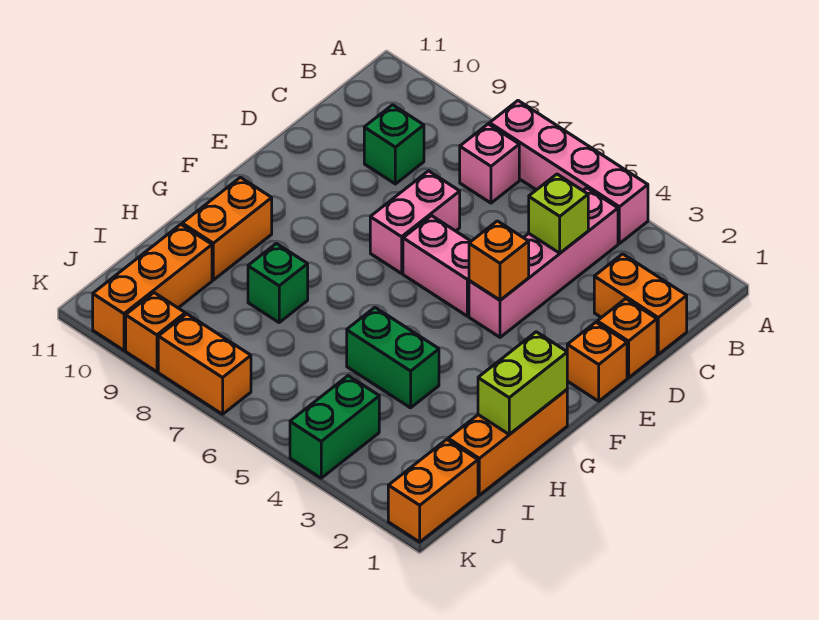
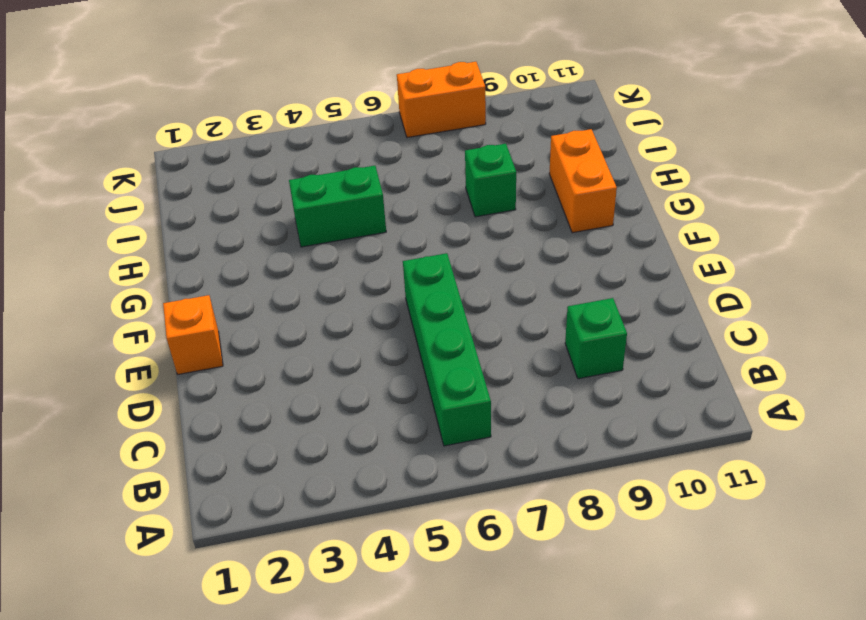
green brick B6:E6 level 1 -> pink brick E5:E6 level 1
none -> pink brick A4:A7 level 1
none -> pink brick B4:E4 level 1
none -> pink brick B7 level 1

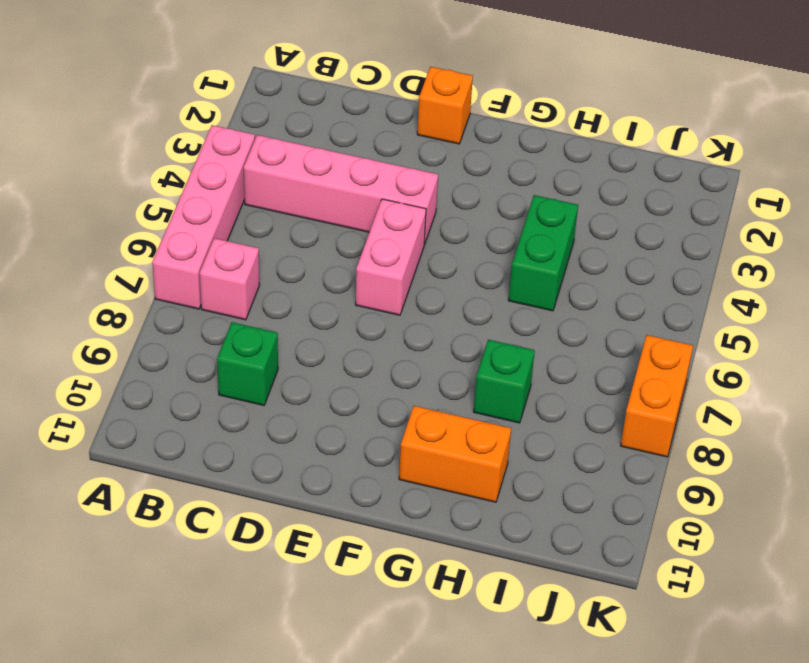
none -> orange brick C1:C2 level 1
none -> orange brick D1 level 1
none -> pink brick D7:E7 level 1

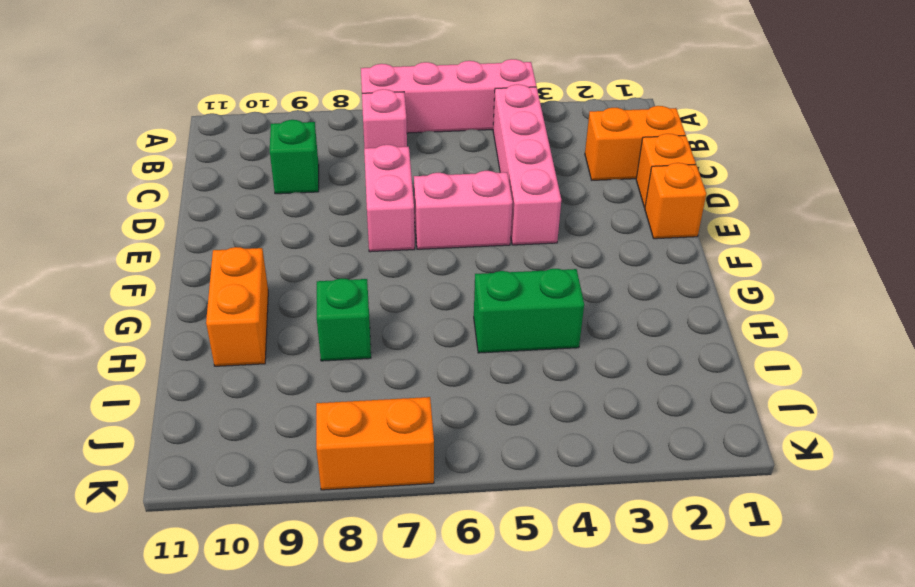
none -> orange brick G1:I1 level 1
none -> orange brick I10:K10 level 1
none -> orange brick J1:K1 level 1

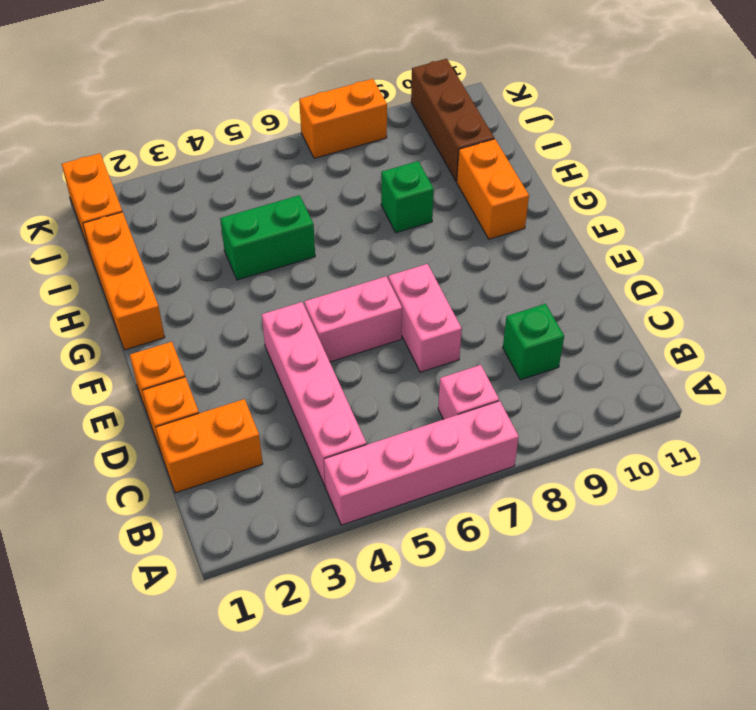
brown brick I10:K10 level 1 -> orange brick I10:K10 level 1
none -> green brick J4:K4 level 1
none -> orange brick K9 level 1
none -> lime brick C4 level 2

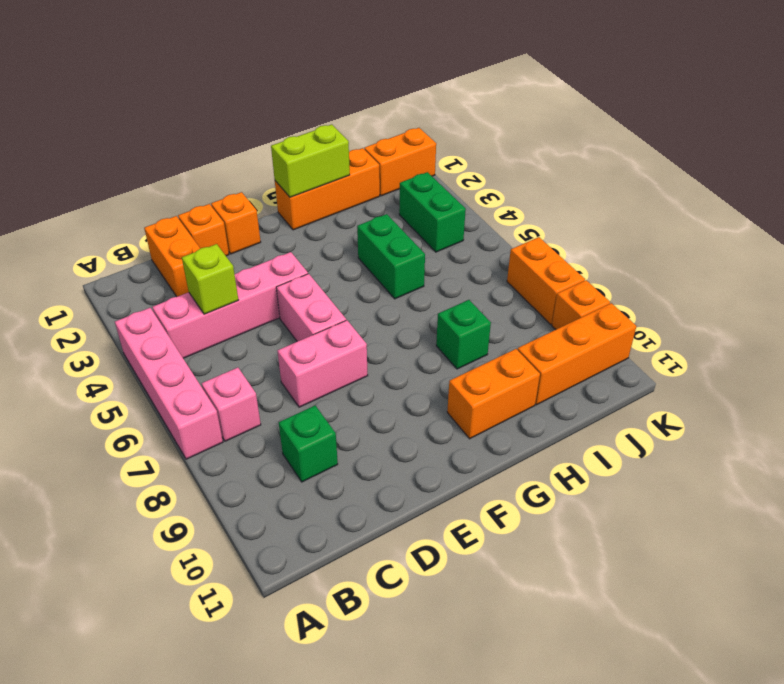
green brick J3:J4 level 1 -> green brick J4:K4 level 1
none -> orange brick E4 level 2

